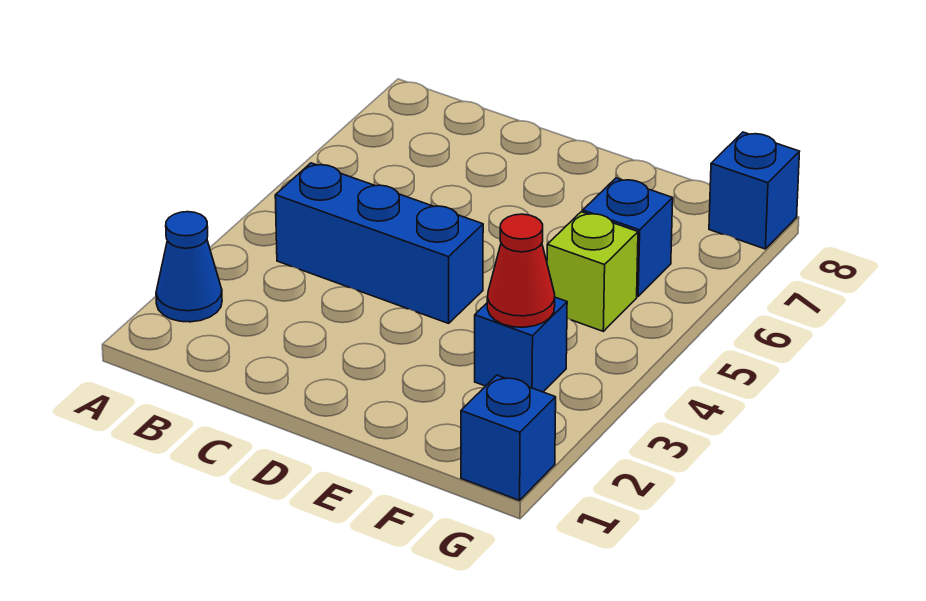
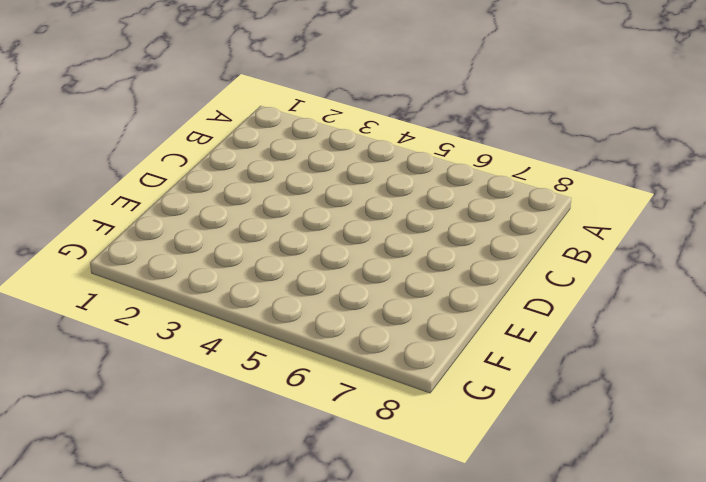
none -> blue cone A2 level 1
none -> blue brick B4:D4 level 1

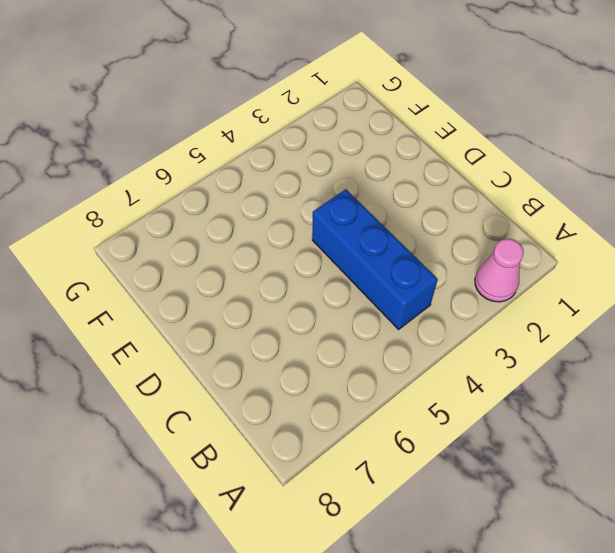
pink cone A2 level 1 -> blue cone A2 level 1
none -> blue brick F3 level 1
none -> lime brick F5 level 1

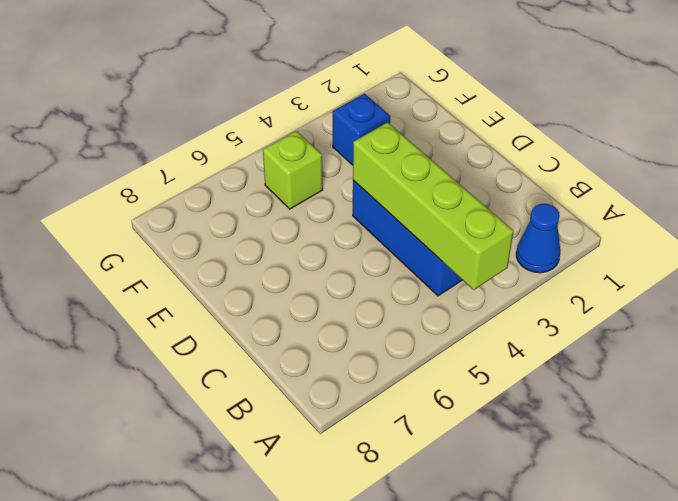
lime brick A4:D4 level 2 -> none
none -> blue brick F6 level 1
none -> blue brick G1 level 1

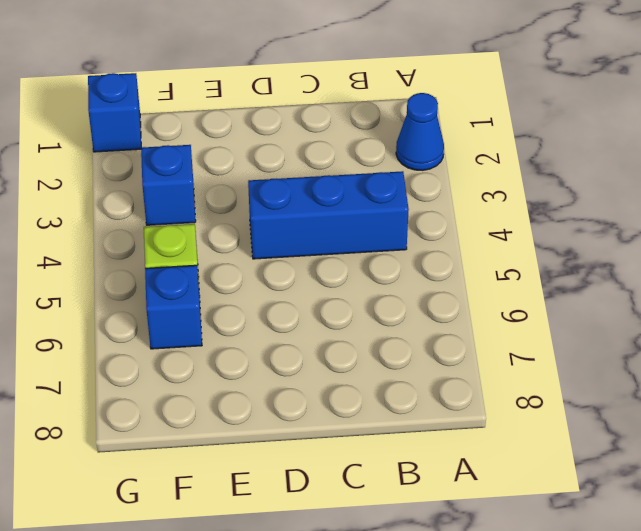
none -> blue brick G8 level 1
none -> red cone F3 level 2

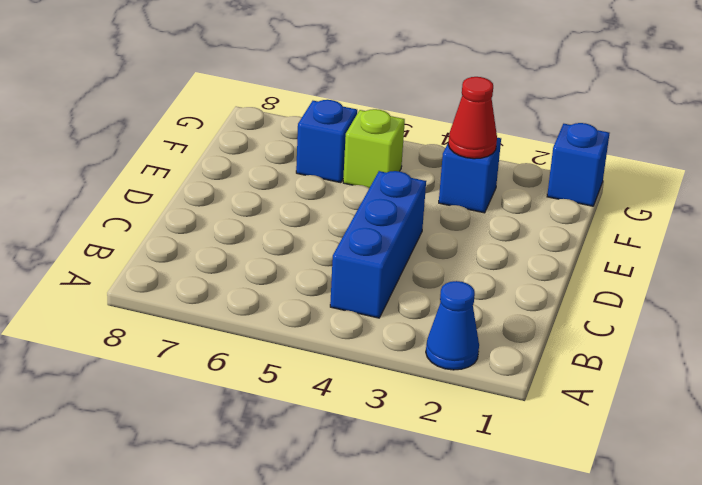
none -> blue brick G8 level 1

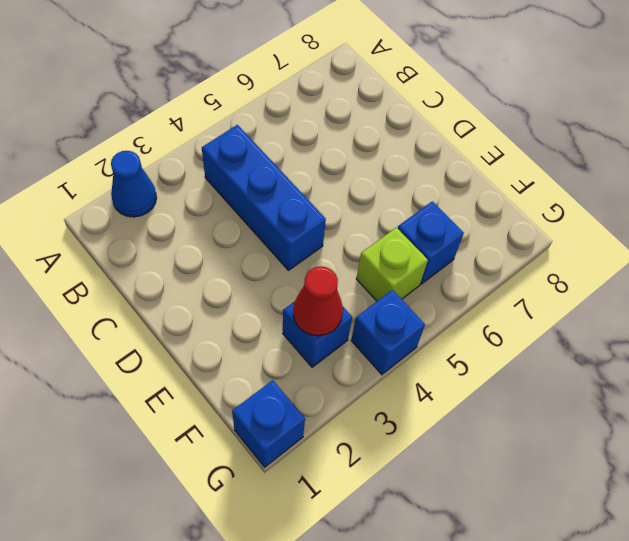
blue brick G4 level 1 -> blue brick G8 level 1

